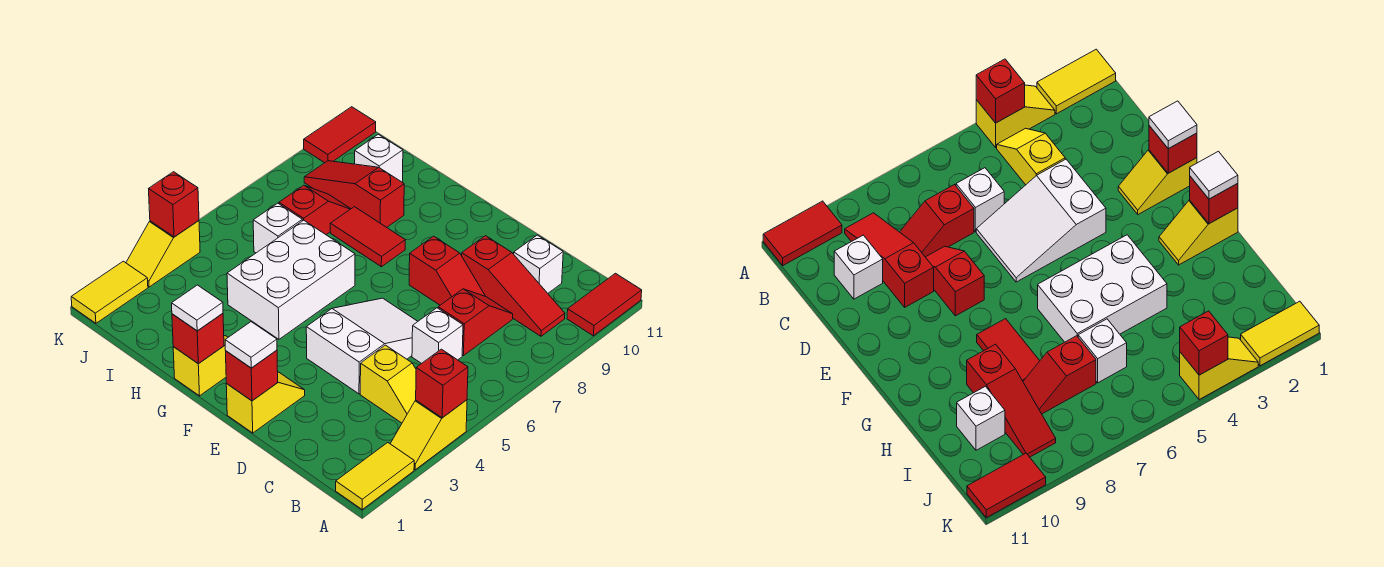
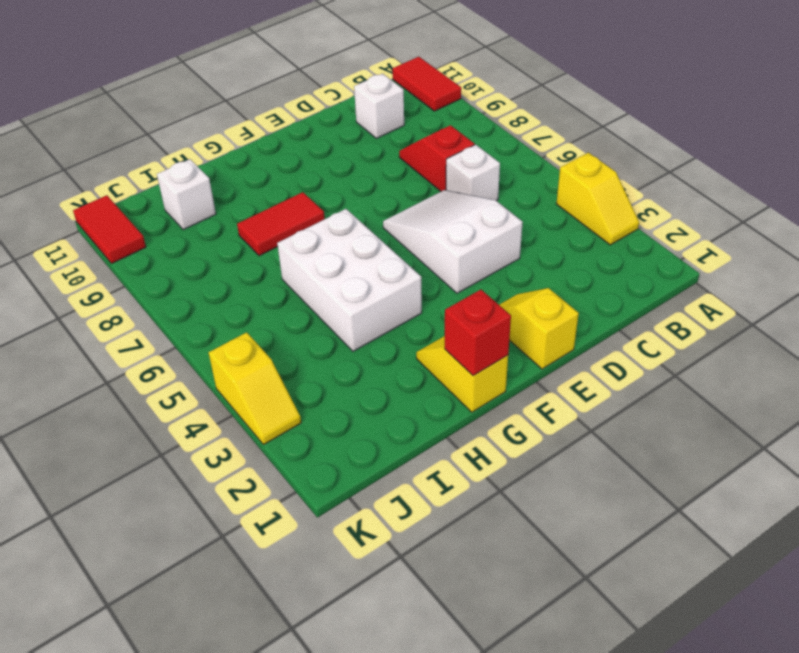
none -> yellow tile A1:A2 level 1
none -> yellow slope B4:C4 level 1 top C
none -> red slope B9:D9 level 1 top D

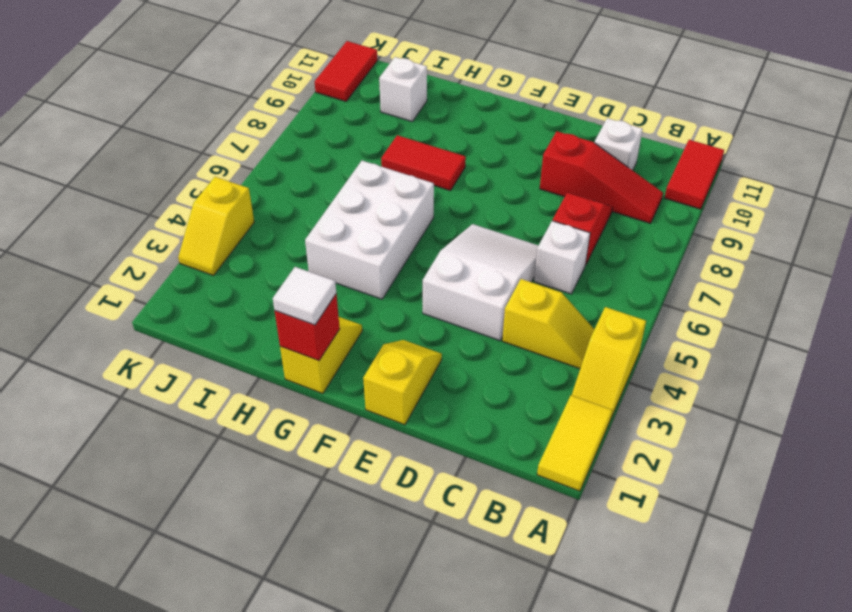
none -> red slope D8:E8 level 1 top E
none -> red slope H9:J9 level 1 top H
none -> white brick I6 level 1

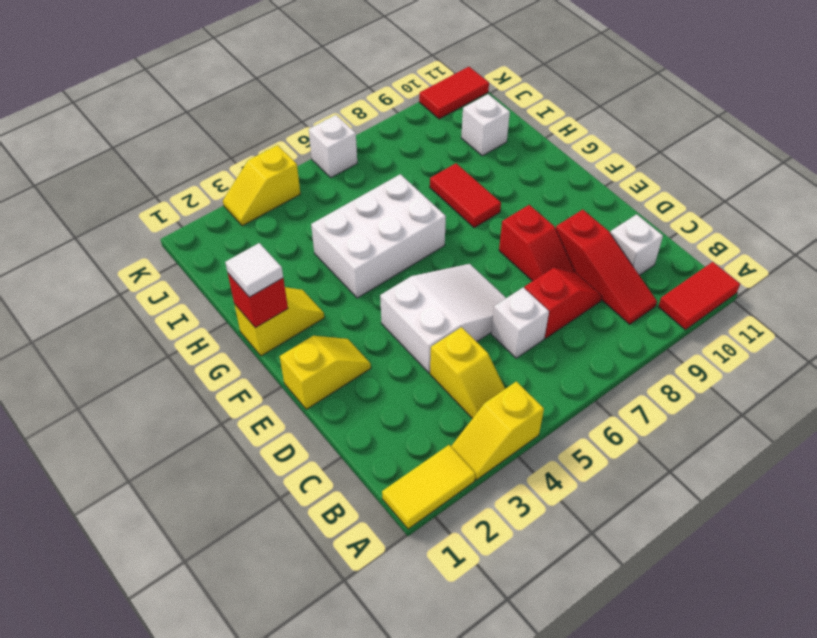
white brick K6 level 1 -> white brick I6 level 1
none -> red slope H9:J9 level 1 top H
none -> red slope I7:I8 level 1 top 7
none -> yellow tile K1:K2 level 1

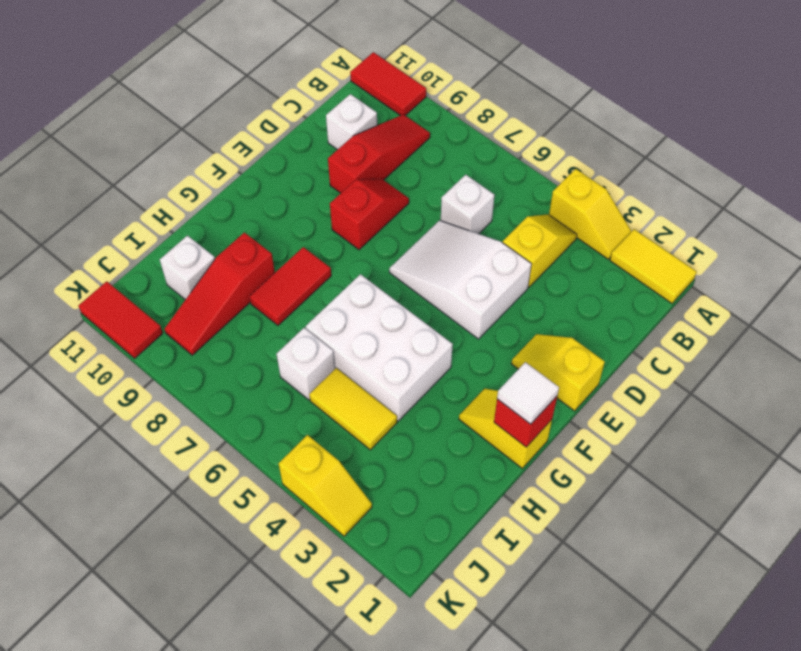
yellow tile I4:I5 level 1 -> yellow tile K1:K2 level 1
none -> red slope C7:C8 level 1 top 7
none -> red slope I7:I8 level 1 top 7
none -> red brick A4 level 2

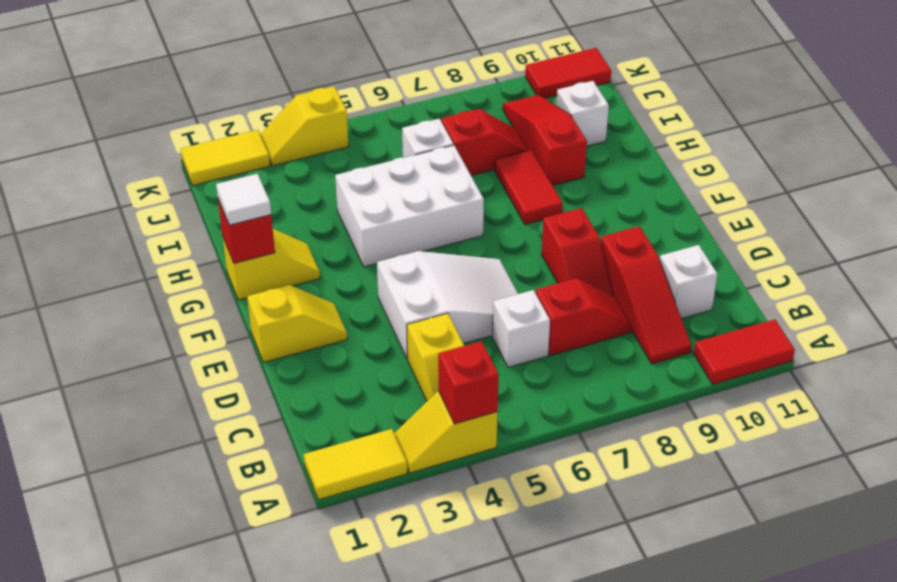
none -> red brick E1 level 2
none -> red brick K4 level 2
none -> white tile E1 level 3

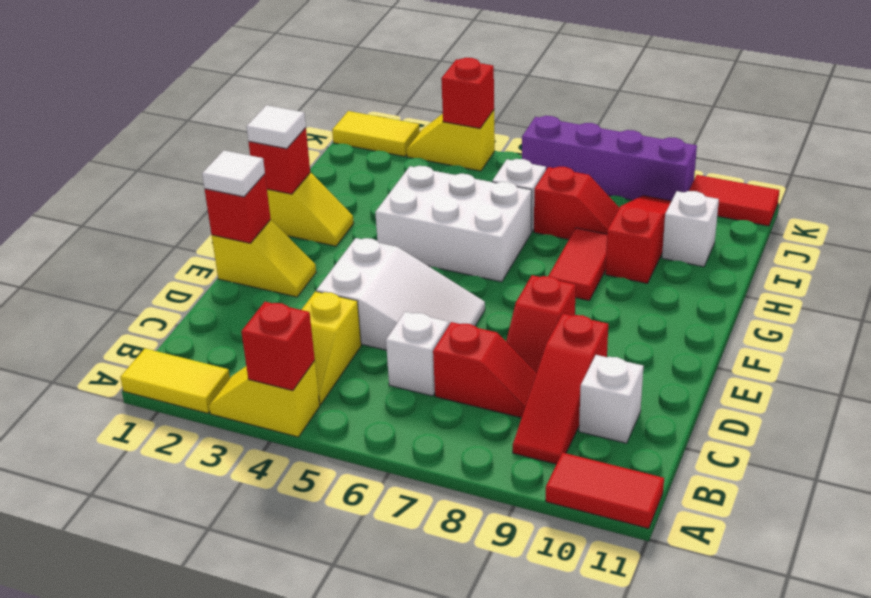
purple brick K6:K9 level 1 -> none

